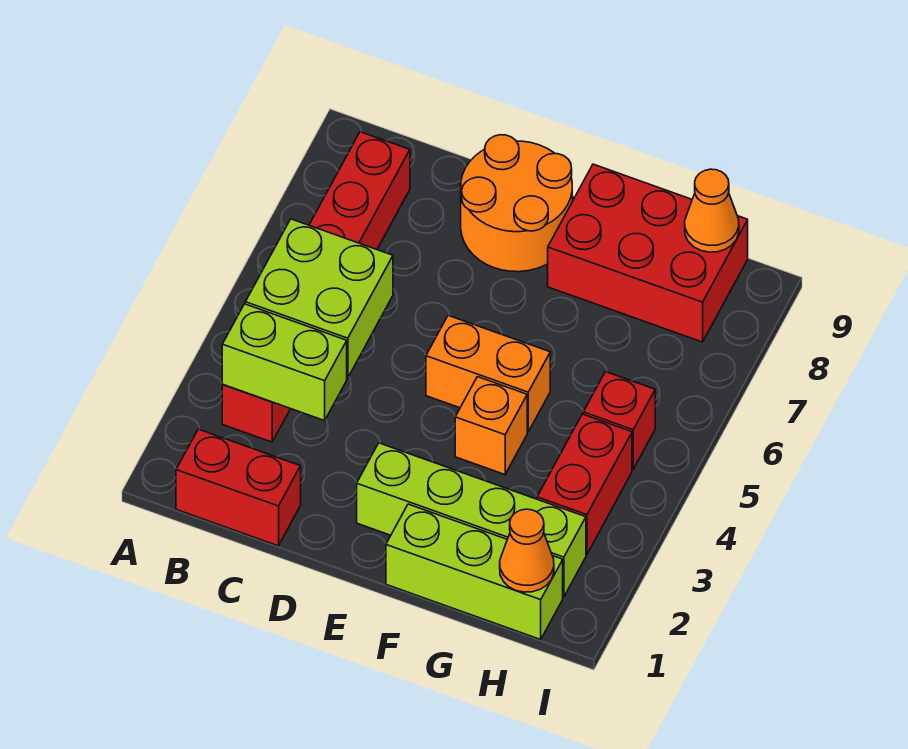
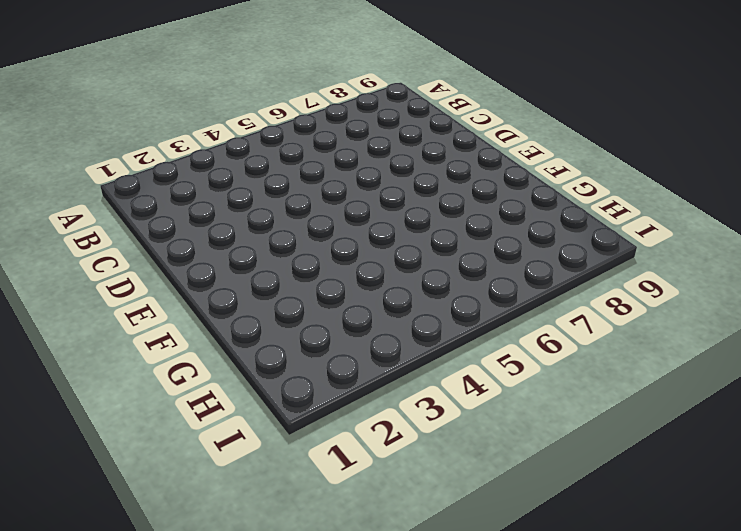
none -> red brick B1:C1 level 1
none -> red brick B3:B8 level 1
none -> orange round brick D8:E9 level 1

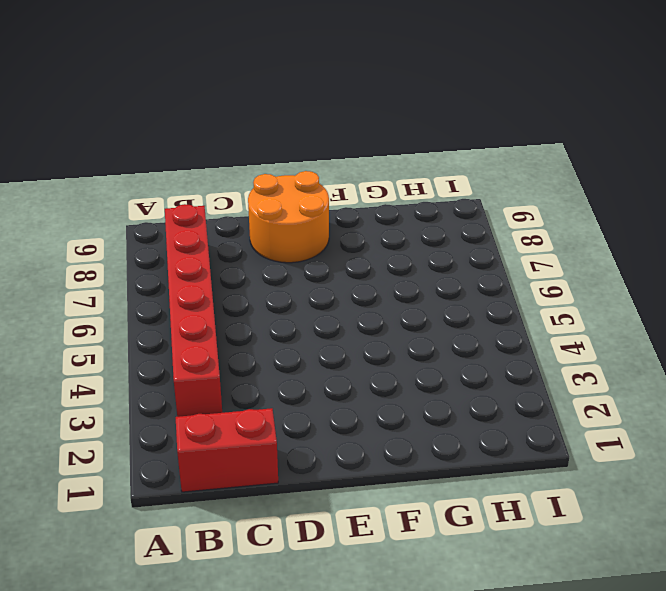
none -> lime brick E2:H2 level 1
none -> orange brick E5:F5 level 1
none -> lime brick F1:H1 level 1

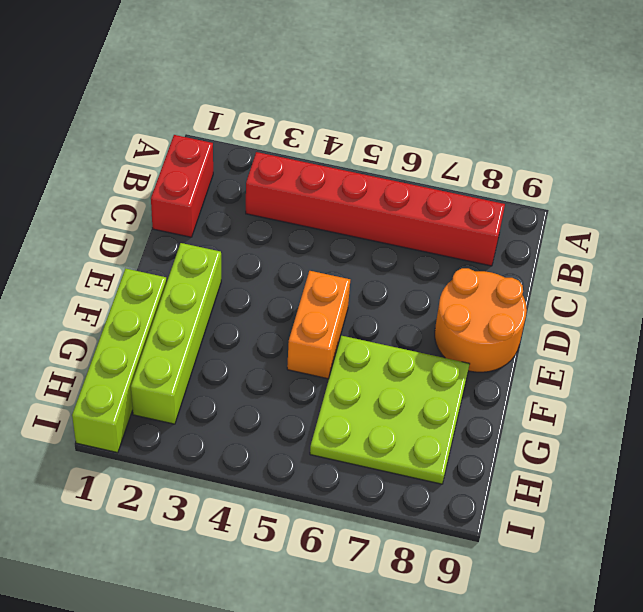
lime brick F1:I1 level 1 -> lime brick F1:H1 level 1
lime plate F6:H8 level 1 -> red brick F8:H9 level 1
none -> orange brick F4 level 1
none -> red brick H3:H4 level 1
none -> red brick H5 level 1

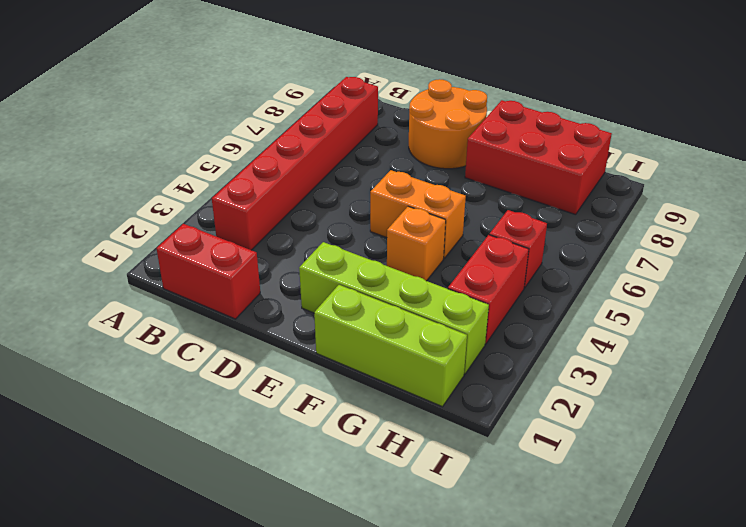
none -> lime brick B3:C3 level 2
none -> lime brick B4:C5 level 2
none -> orange cone H1 level 2

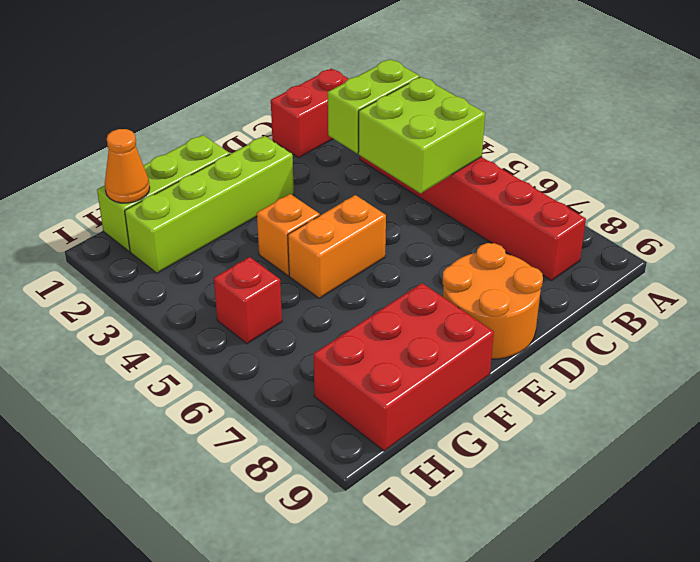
none -> red brick H3:H4 level 1
none -> orange cone H9 level 2

